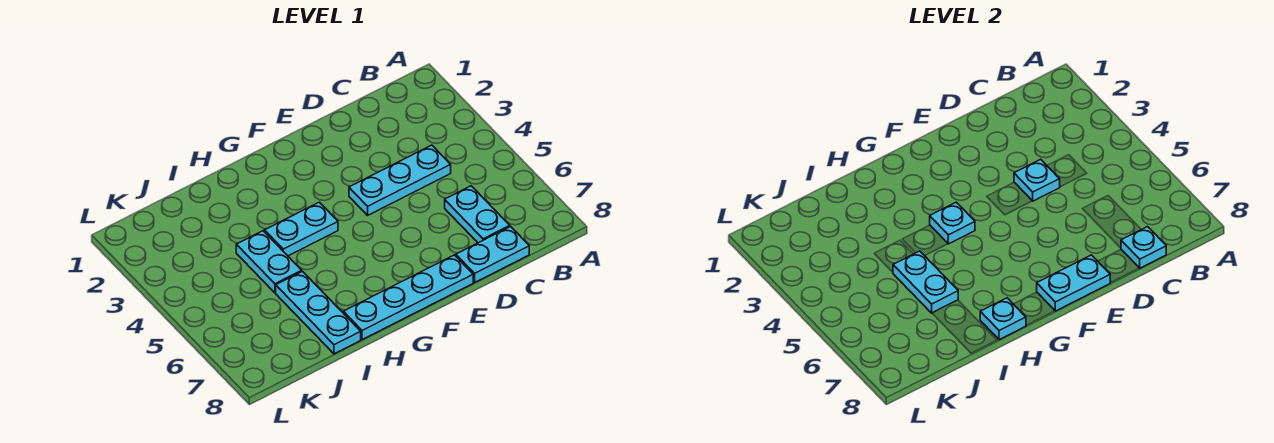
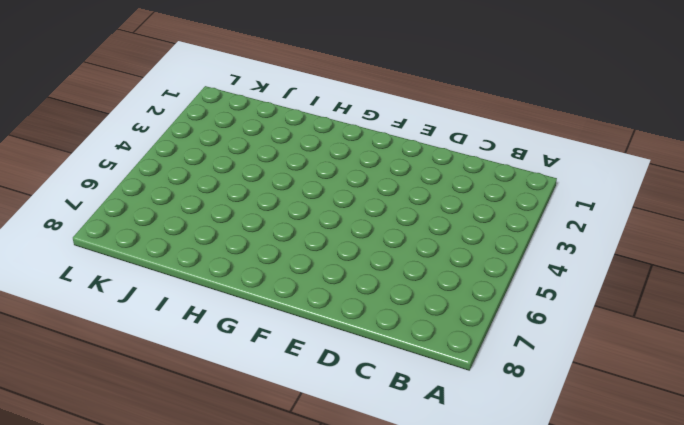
none -> cyan plate C4:E4 level 1
none -> cyan plate C6:C7 level 1
none -> cyan plate C8:D8 level 1

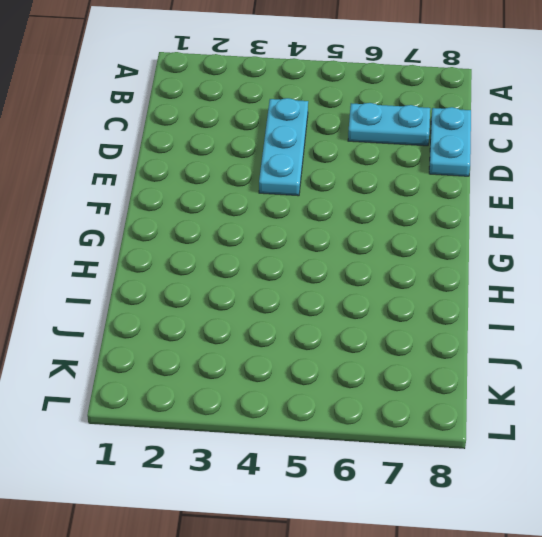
none -> cyan plate E8:H8 level 1
none -> cyan plate G4:H4 level 1
none -> cyan plate I4:I5 level 1

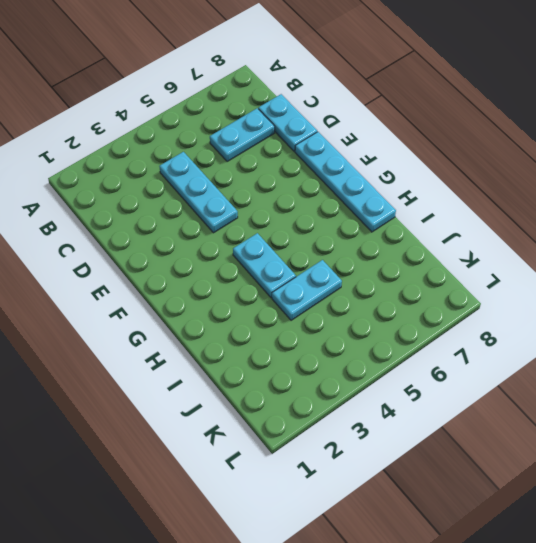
none -> cyan plate I6:I8 level 1
none -> cyan plate C8 level 2
none -> cyan plate D4 level 2

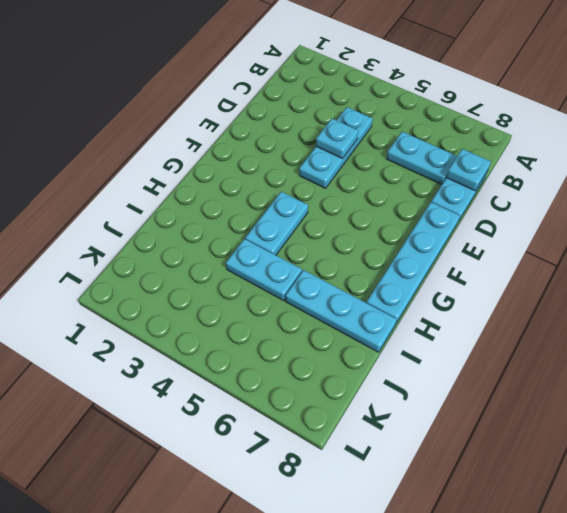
none -> cyan plate E8:F8 level 2
none -> cyan plate G4 level 2
none -> cyan plate H8 level 2

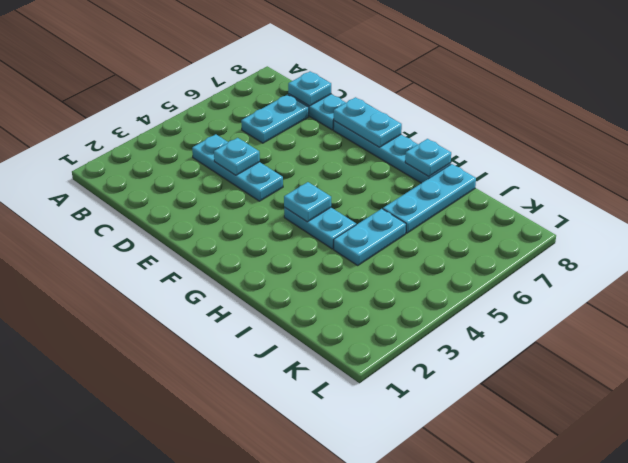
none -> cyan plate I5:I6 level 2

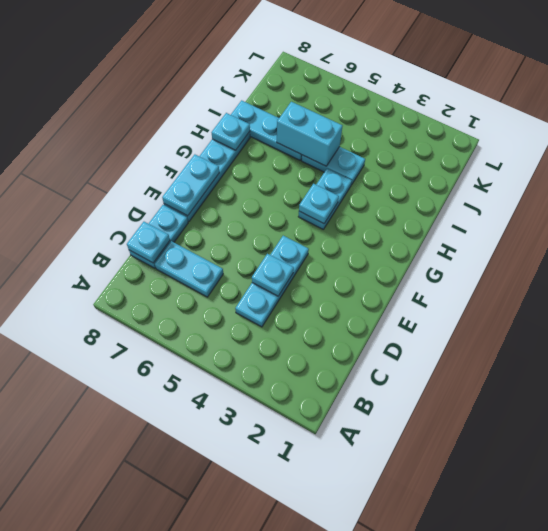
cyan brick I5:I6 level 2 -> cyan plate I5:I6 level 2

